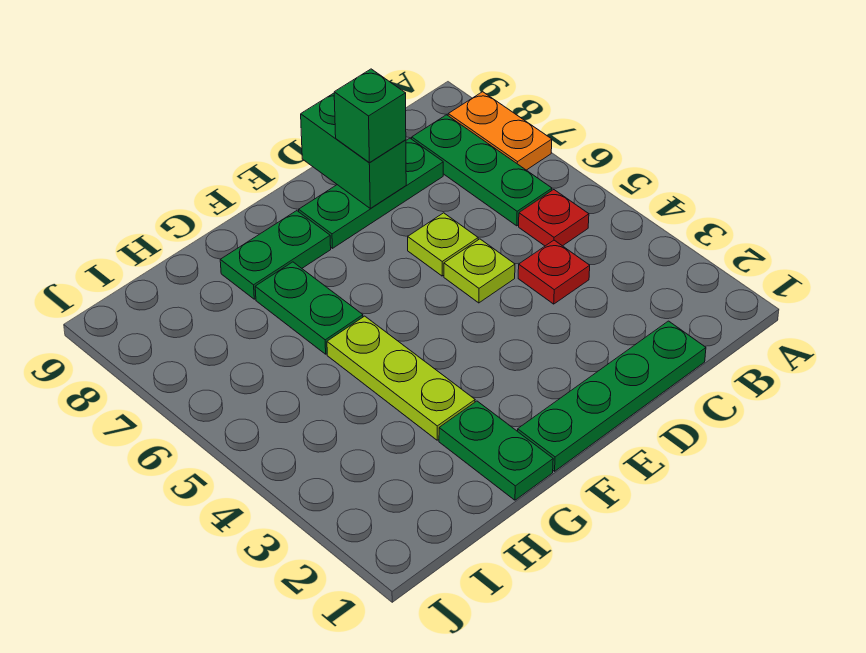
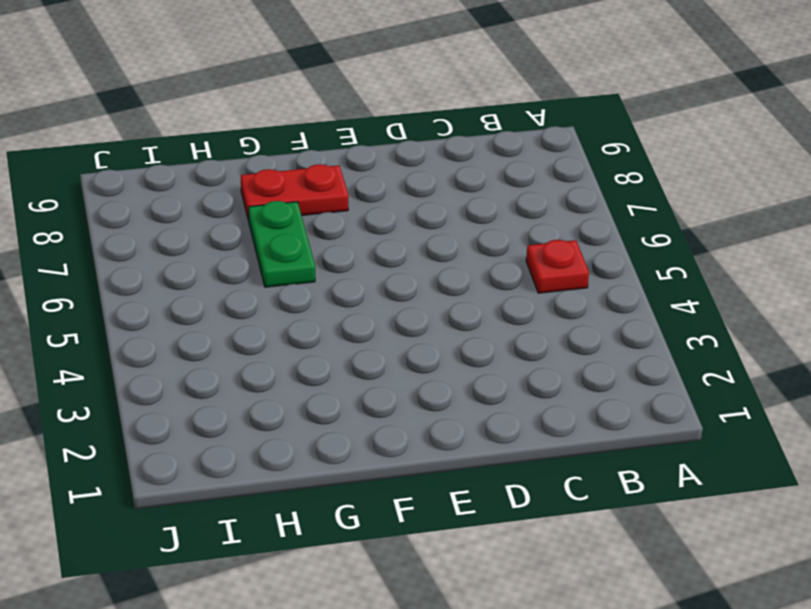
red plate F8:G8 level 1 -> green plate F8:G8 level 1
none -> orange plate A7:A8 level 1
none -> green plate B6:B8 level 1
none -> green plate C1:F1 level 1

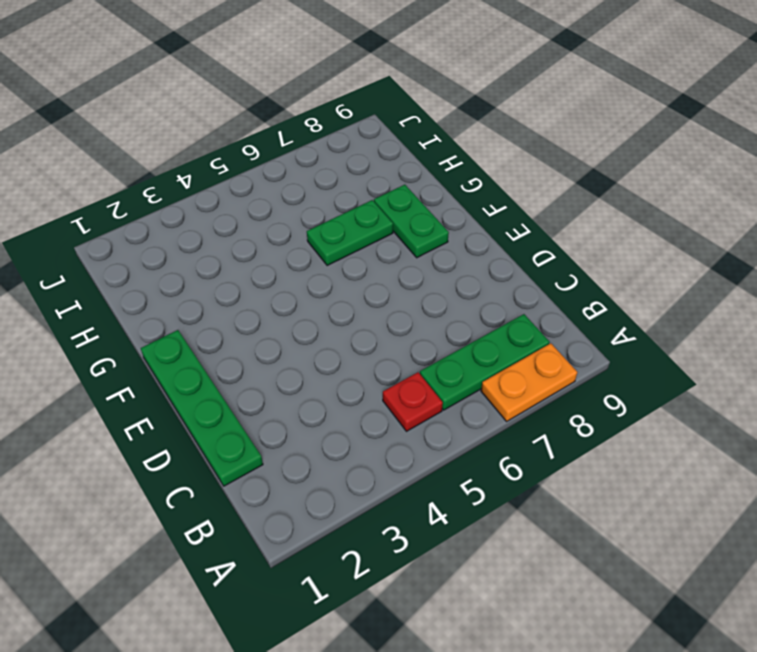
none -> red plate C4 level 1
none -> green plate C8:E8 level 1
none -> lime plate D5 level 1

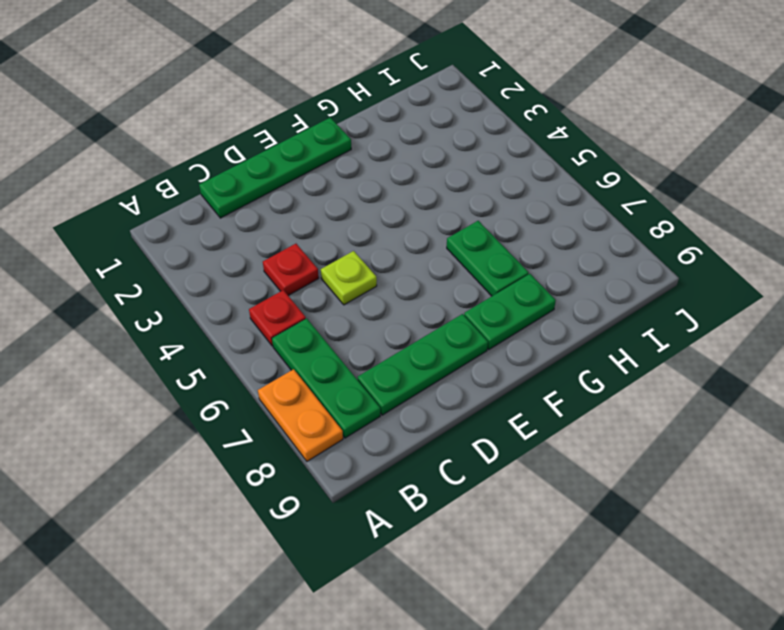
none -> lime plate D6 level 1
none -> green plate G1:G2 level 1
none -> lime plate G3:G5 level 1

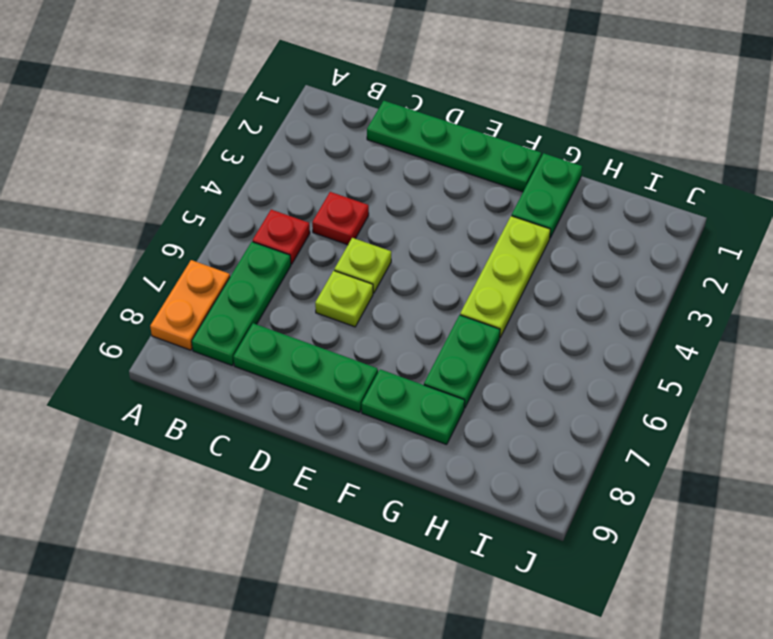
none -> green brick D8:D9 level 2
none -> green brick D8 level 3

